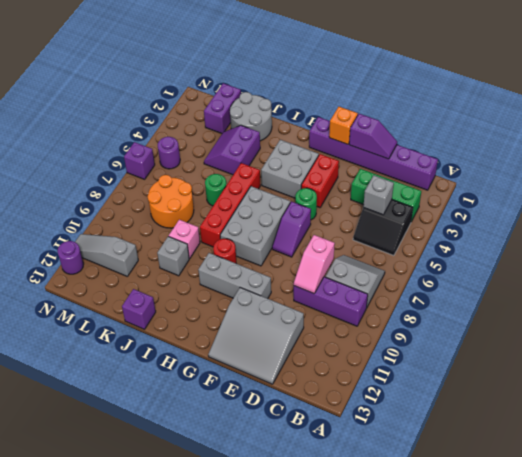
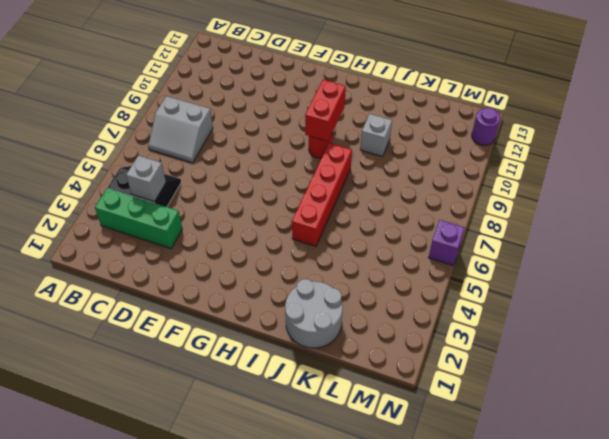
red brick H9:H10 level 2 -> red brick F3:F4 level 1
none -> purple brick B1:G1 level 1
none -> purple brick B9:D9 level 1
none -> grey slope D11:F13 level 1 top 11
none -> green round brick F5 level 1

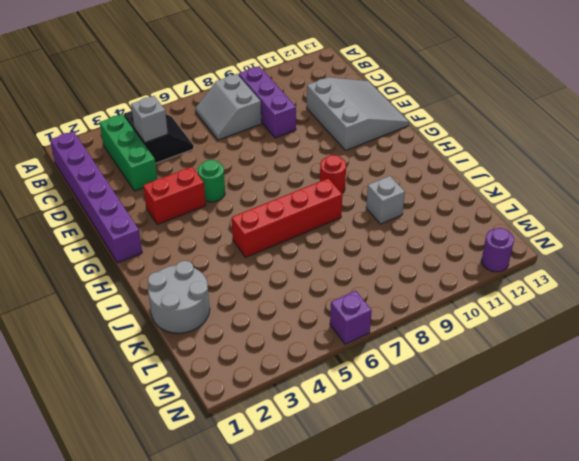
none -> purple slope F6:F7 level 1 top 6
none -> grey brick F10:H10 level 1
none -> grey brick G3:H4 level 1
none -> grey brick G6:H8 level 1

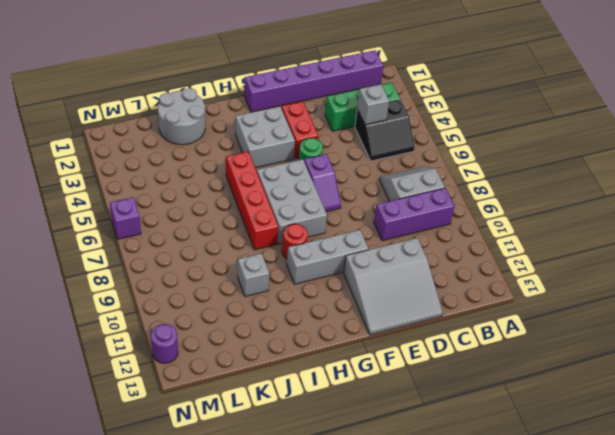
none -> purple slope J3:K4 level 1 top J
none -> green round brick J6 level 1
none -> pink brick J9 level 1
none -> purple brick J13 level 1

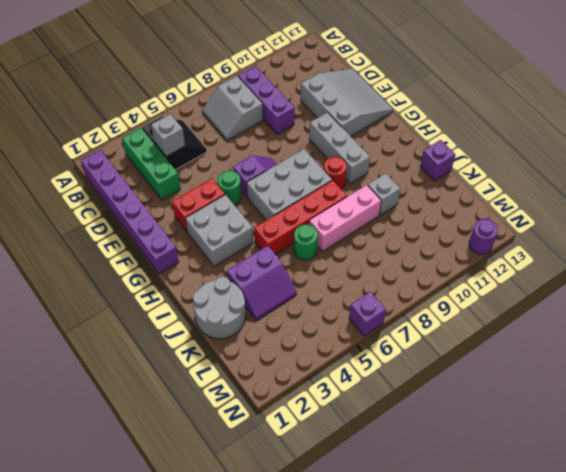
pink brick J7:J9 level 1 -> pink brick J9 level 1
none -> orange round brick K7:L8 level 1
none -> purple brick L1:L2 level 1
none -> grey slope L11:N11 level 1 top L
none -> purple round brick M5 level 1

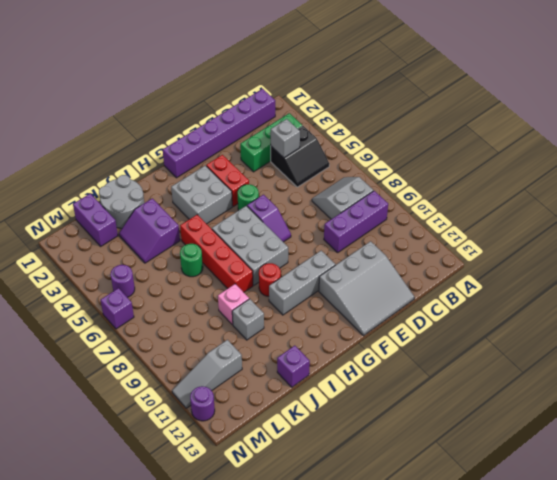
none -> orange round brick K7:L8 level 1
none -> purple slope D1:E1 level 2 top E
none -> pink slope D8:D9 level 2 top 8
none -> orange brick F1 level 2

